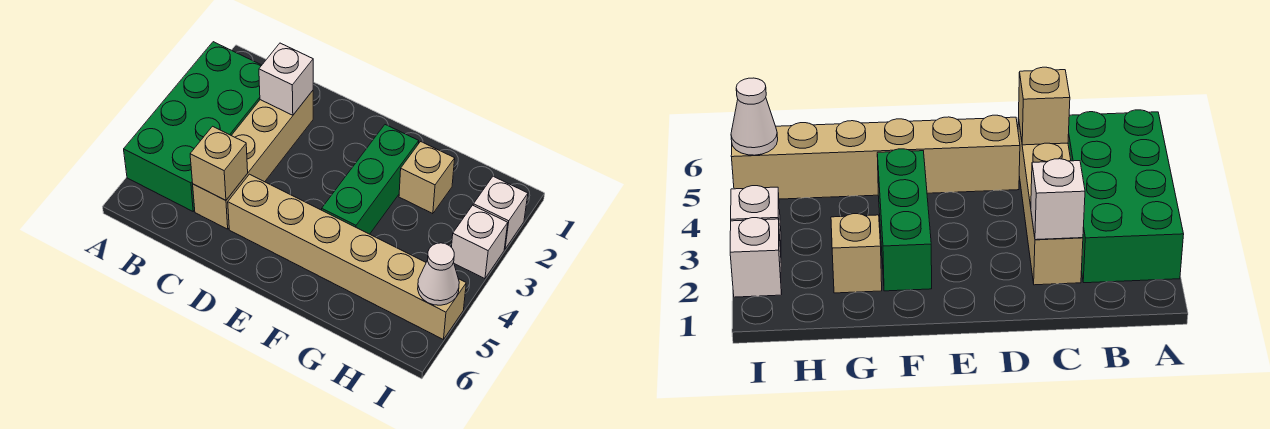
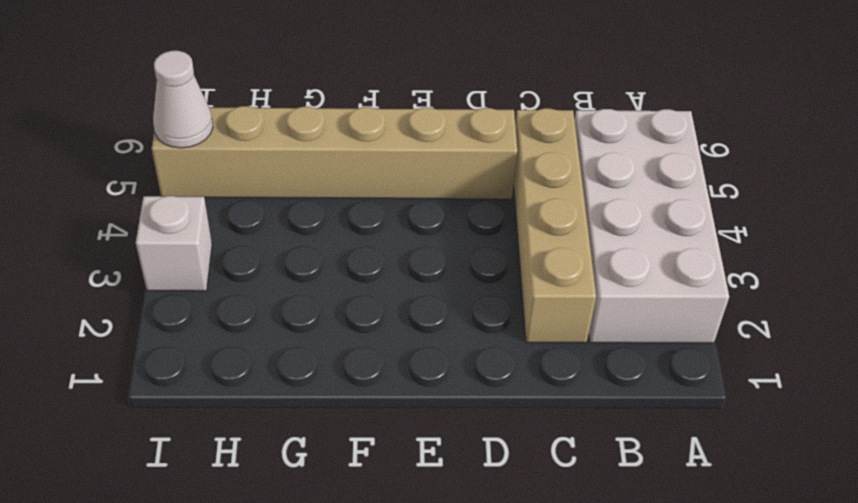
white brick A2:B5 level 1 -> green brick A2:B5 level 1
none -> green brick F2:F4 level 1
none -> tan brick G2 level 1

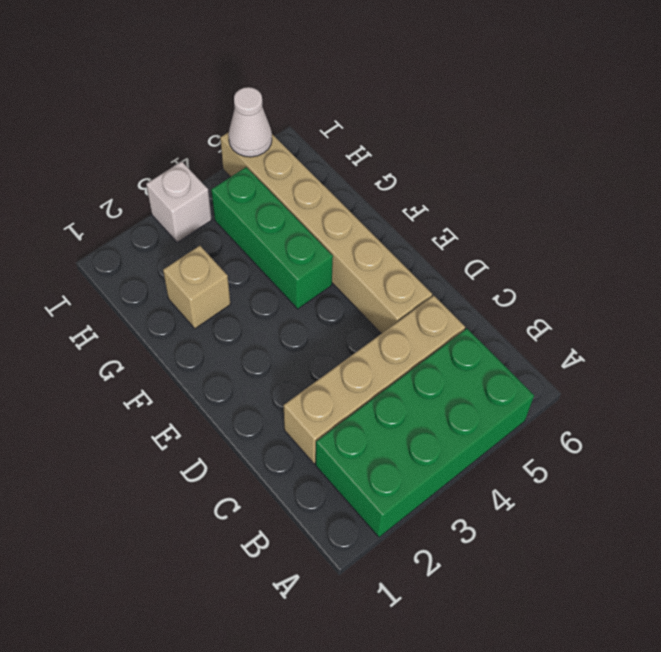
green brick F4:H4 level 1 -> green brick F2:F4 level 1
none -> white brick I2 level 1
none -> white brick C2 level 2

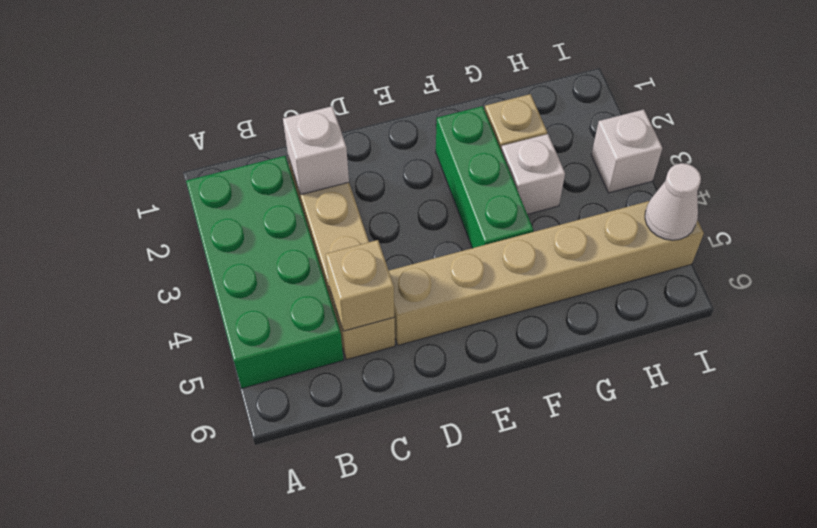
white brick G3 level 1 -> white brick I2 level 1

